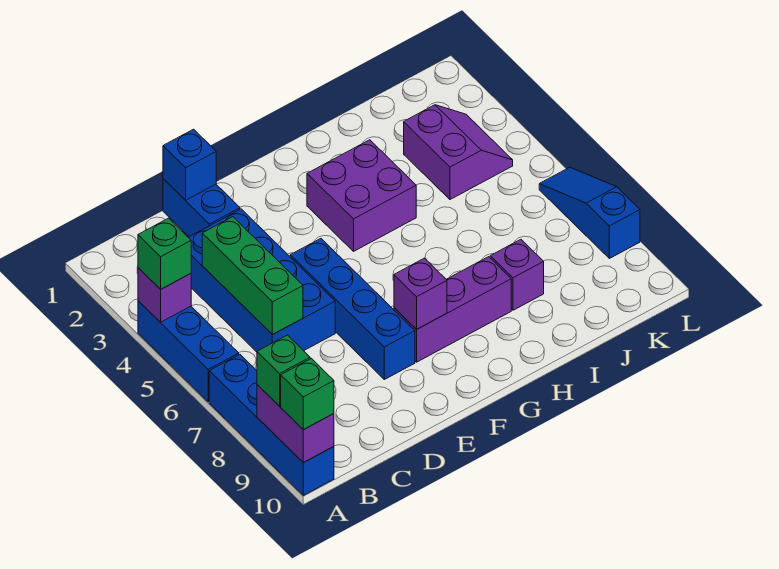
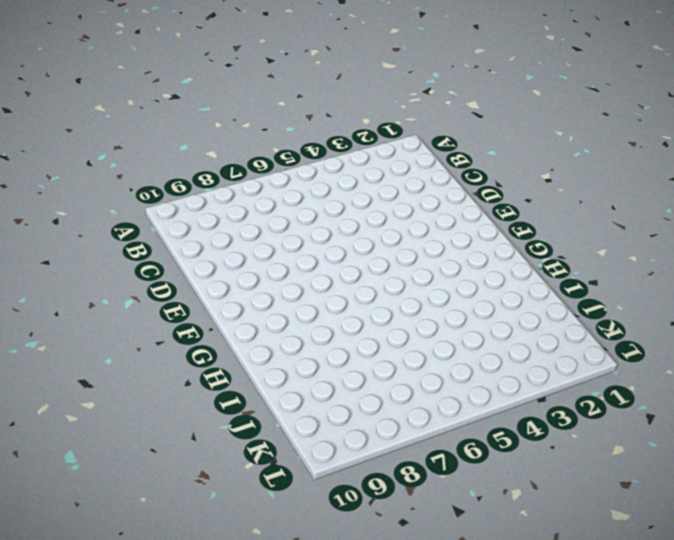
none -> blue brick A4:A6 level 1
none -> blue brick A7:A10 level 1
none -> blue brick C3:D6 level 1

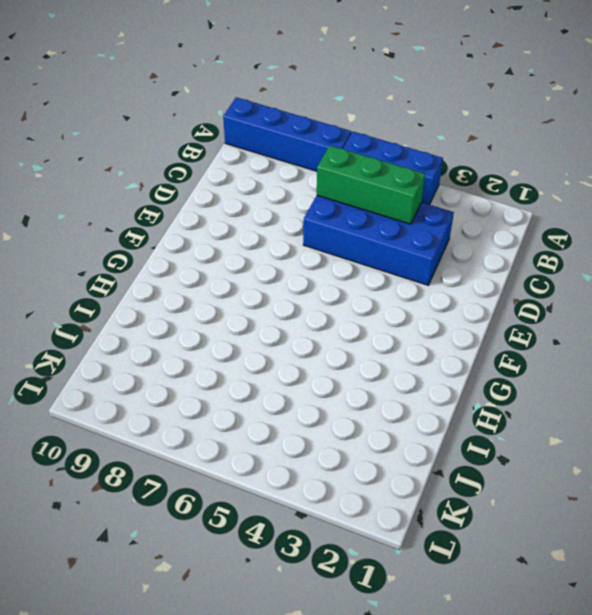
none -> blue brick D1:D2 level 1
none -> blue brick E5:E8 level 1
none -> purple brick F8:H8 level 1

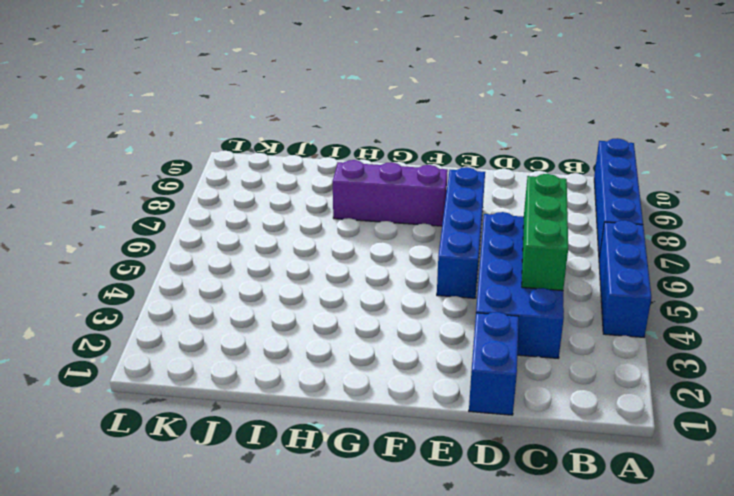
none -> purple brick G3:H4 level 1
none -> purple brick I8 level 1
none -> purple slope J3:K4 level 1 top J

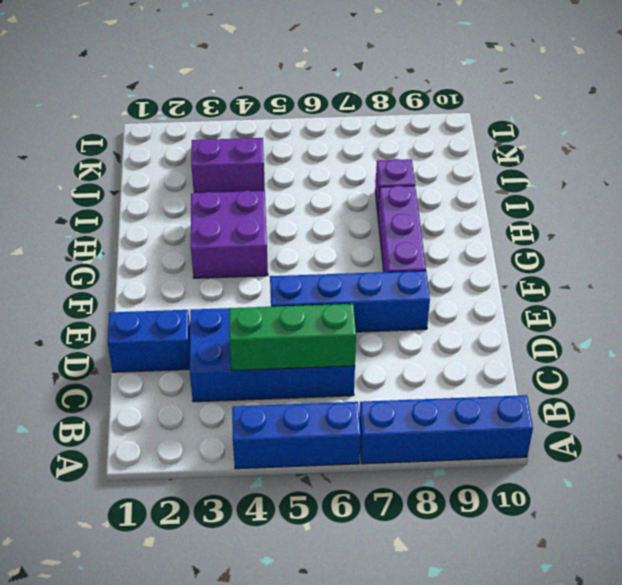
none -> blue slope L6:L8 level 1 top 8
none -> purple brick A4 level 2
none -> purple brick A9:A10 level 2

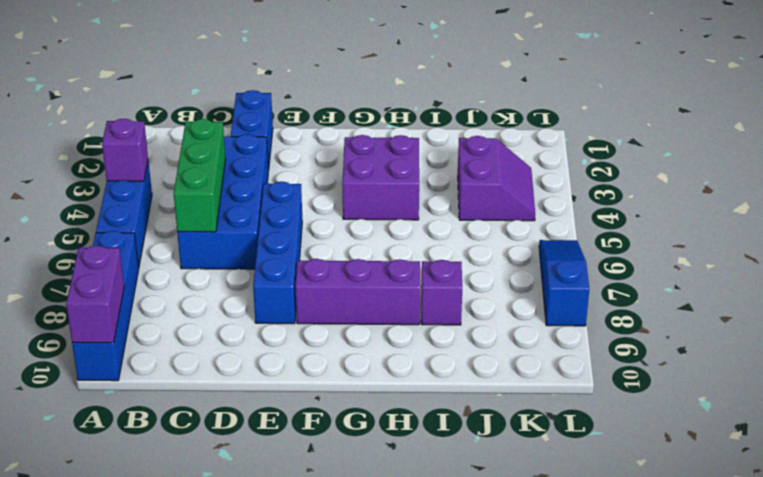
none -> blue brick D1 level 2
none -> purple brick F8 level 2
none -> green brick A4 level 3

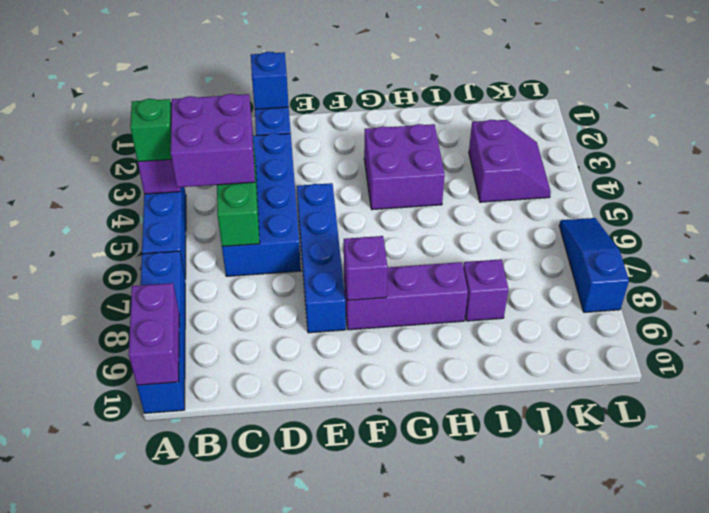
purple brick B4:C5 level 3 -> none
none -> green brick A9 level 3
none -> green brick A10 level 3

